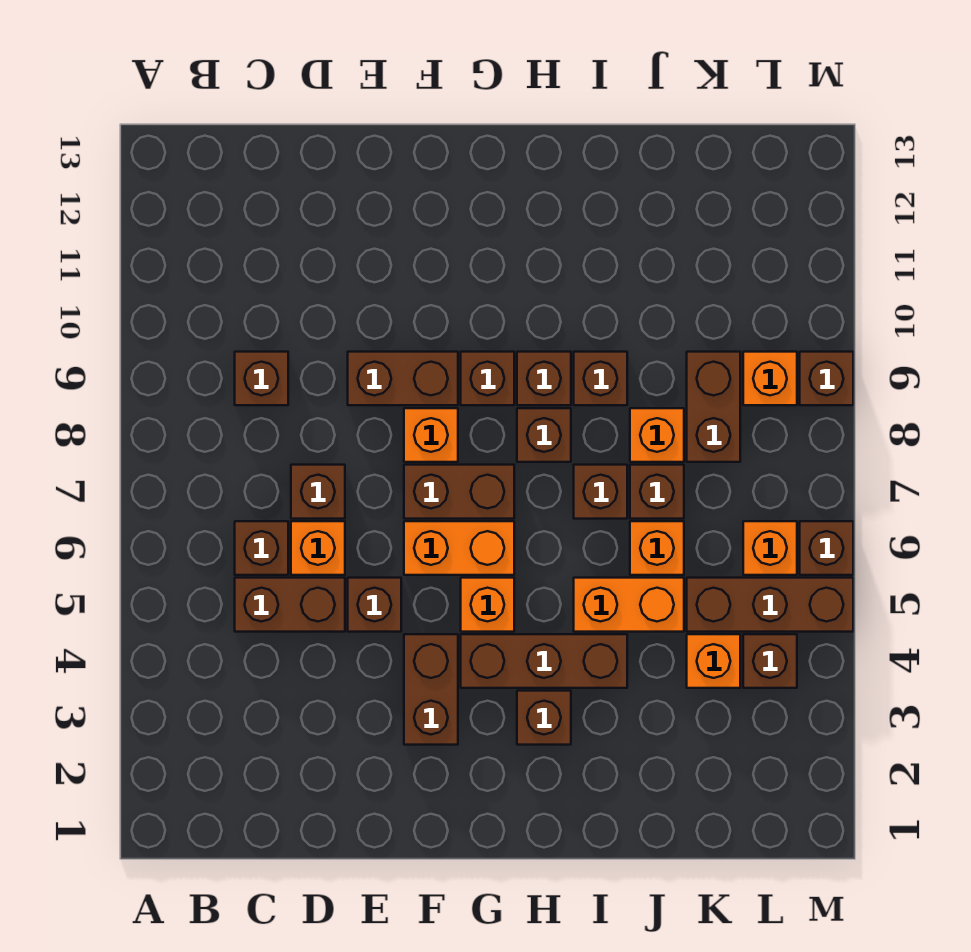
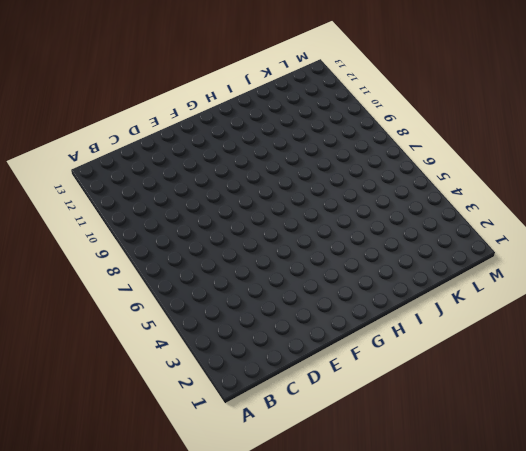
none -> brown brick C5:D5 level 1
none -> brown brick C6 level 1
none -> brown brick C9 level 1
none -> orange brick D6 level 1

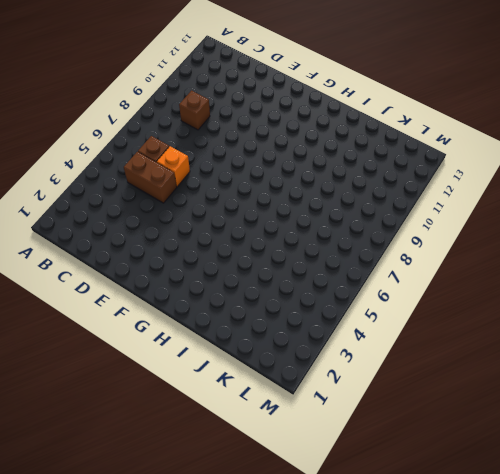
none -> brown brick D7 level 1
none -> brown brick E5 level 1
none -> brown brick E9:F9 level 1
none -> brown brick F3:F4 level 1

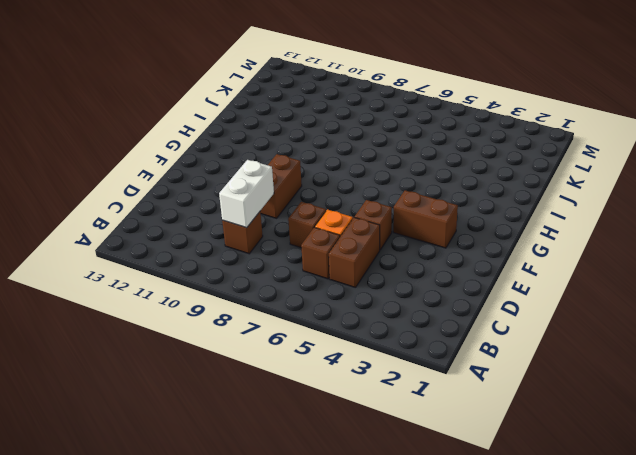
white brick C9:D9 level 2 -> none
none -> orange brick F6:G6 level 1
none -> brown brick F7:G7 level 1
none -> orange brick F8 level 1
none -> brown brick G4:I4 level 1

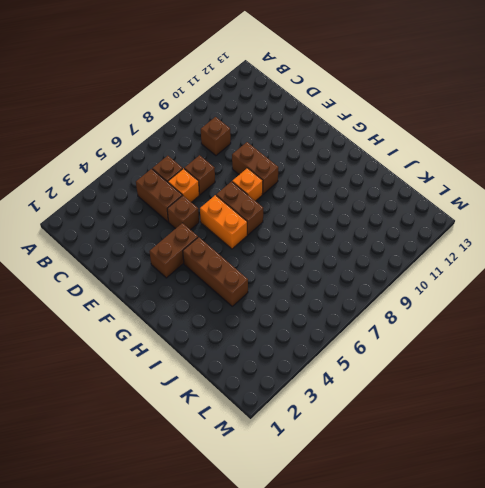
none -> orange brick G5 level 1
none -> brown brick G9 level 1
none -> brown brick H3 level 1
none -> brown brick H8 level 1

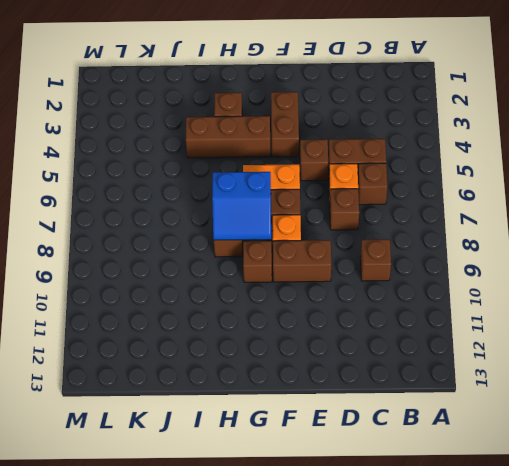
blue slope G7:H8 level 2 top 7 -> none
none -> orange brick G5 level 1
none -> brown brick H9 level 1
none -> orange brick I5:J5 level 1
none -> brown brick I7 level 1

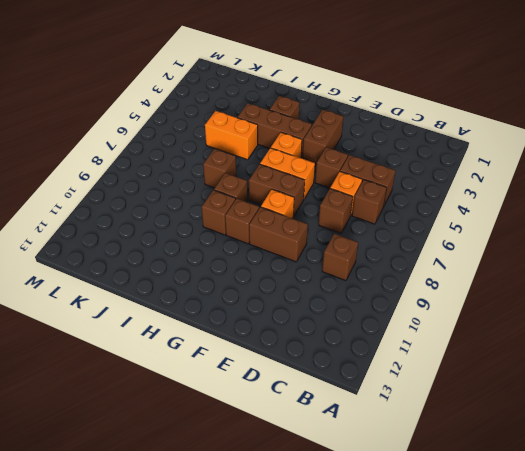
none -> brown brick I9 level 1
none -> orange brick J6 level 1
none -> brown brick J7 level 1
none -> orange brick J8 level 1

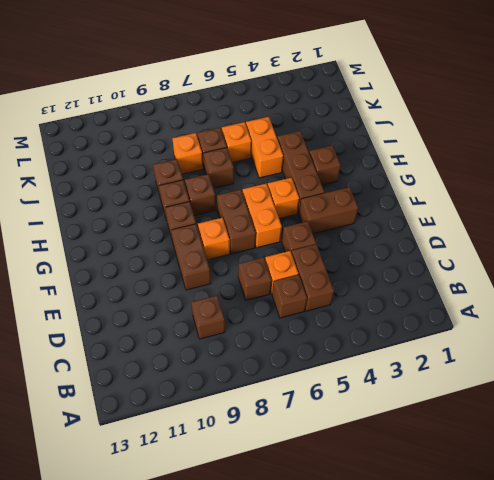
none -> orange brick K4 level 1
none -> brown brick K5:M5 level 1
none -> brown brick K8:K9 level 1
none -> brown brick L4 level 1

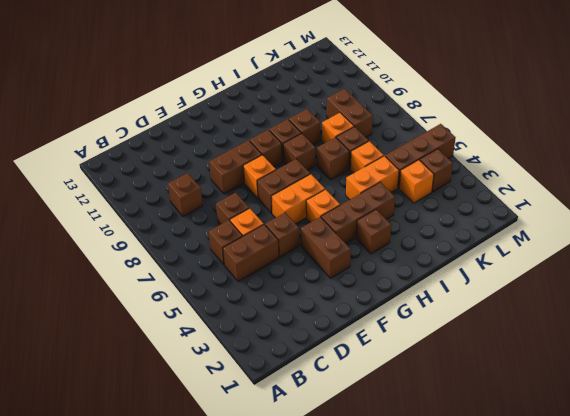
none -> orange brick L6 level 1
none -> orange brick L9 level 1
none -> brown brick M6 level 1
none -> brown brick M9 level 1

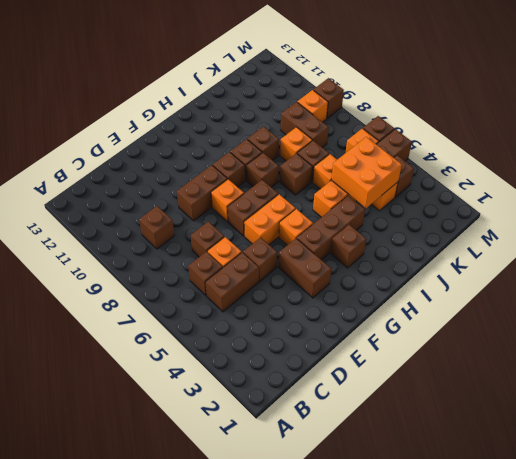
orange brick J4:K5 level 2 -> none

